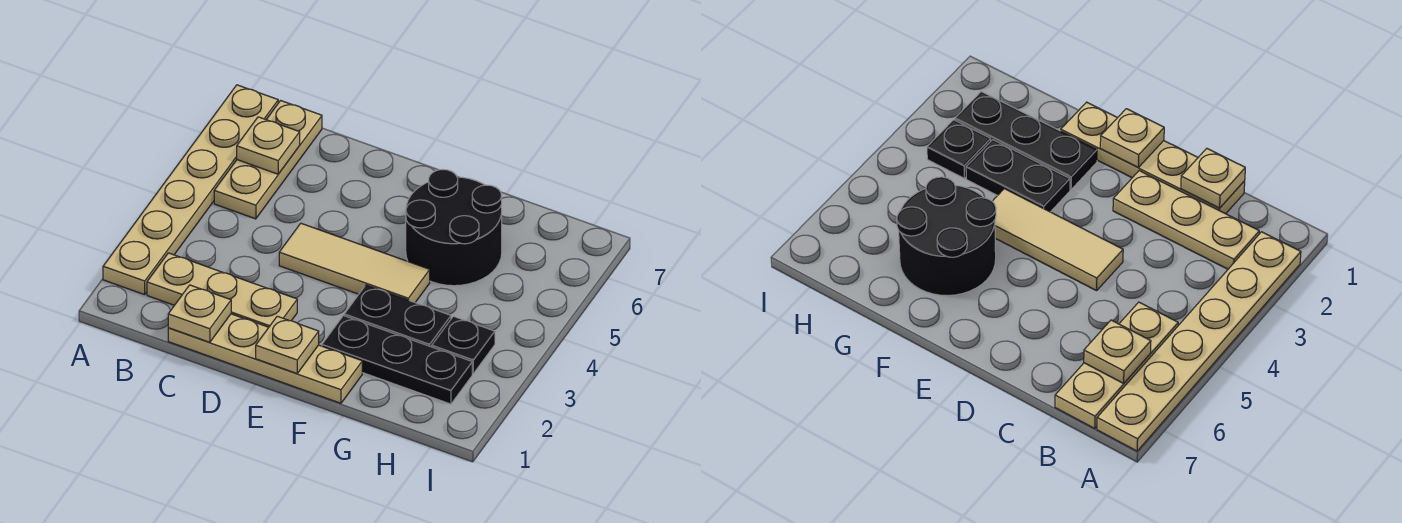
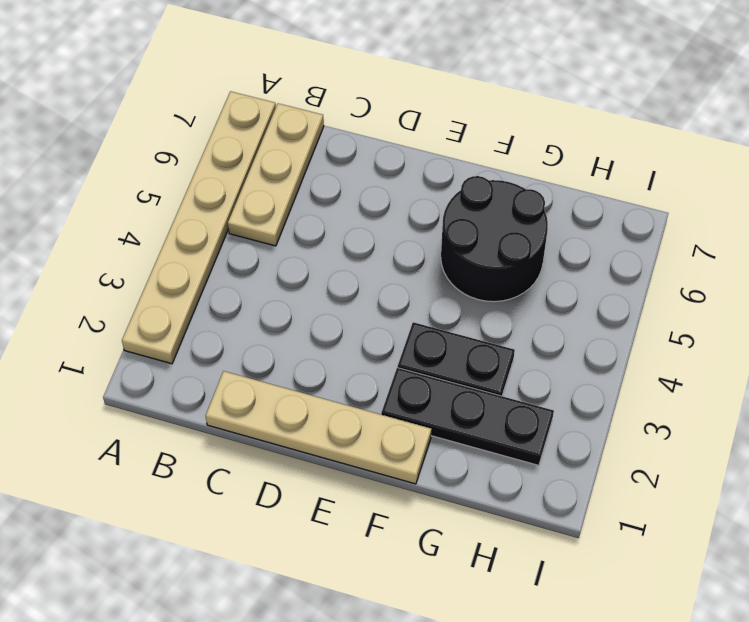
none -> tan plate B2:D2 level 1
none -> tan tile D4:F4 level 1
none -> black plate H3 level 1

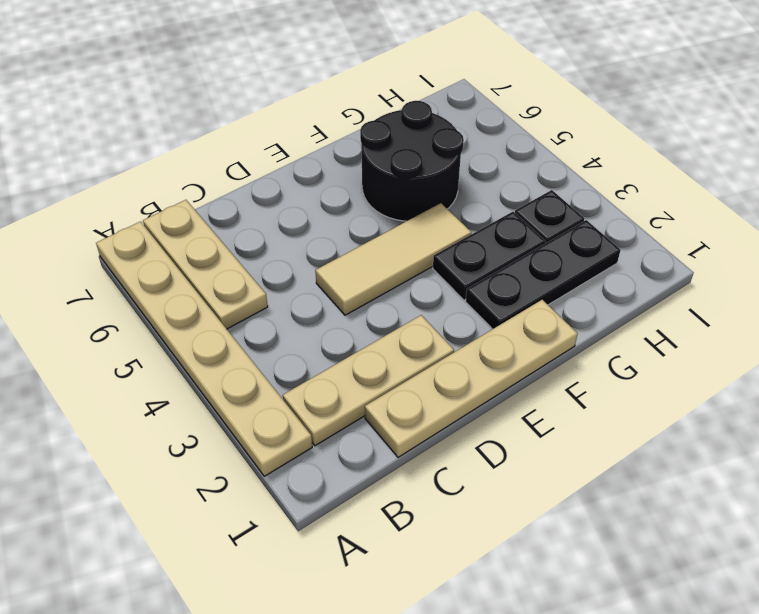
none -> tan plate B6 level 2
none -> tan plate C1 level 2
none -> tan plate E1 level 2

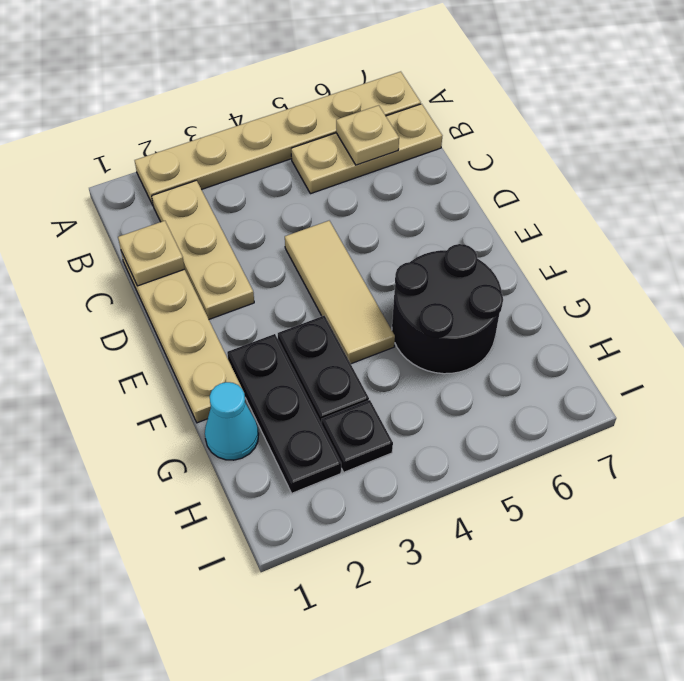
cyan cone G1 level 1 -> none
none -> tan plate E1 level 2

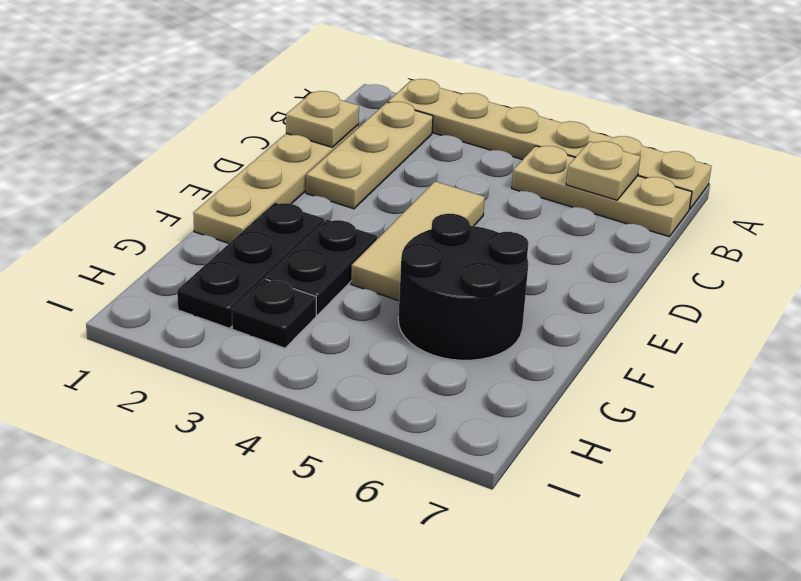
none -> tan plate E1 level 2

